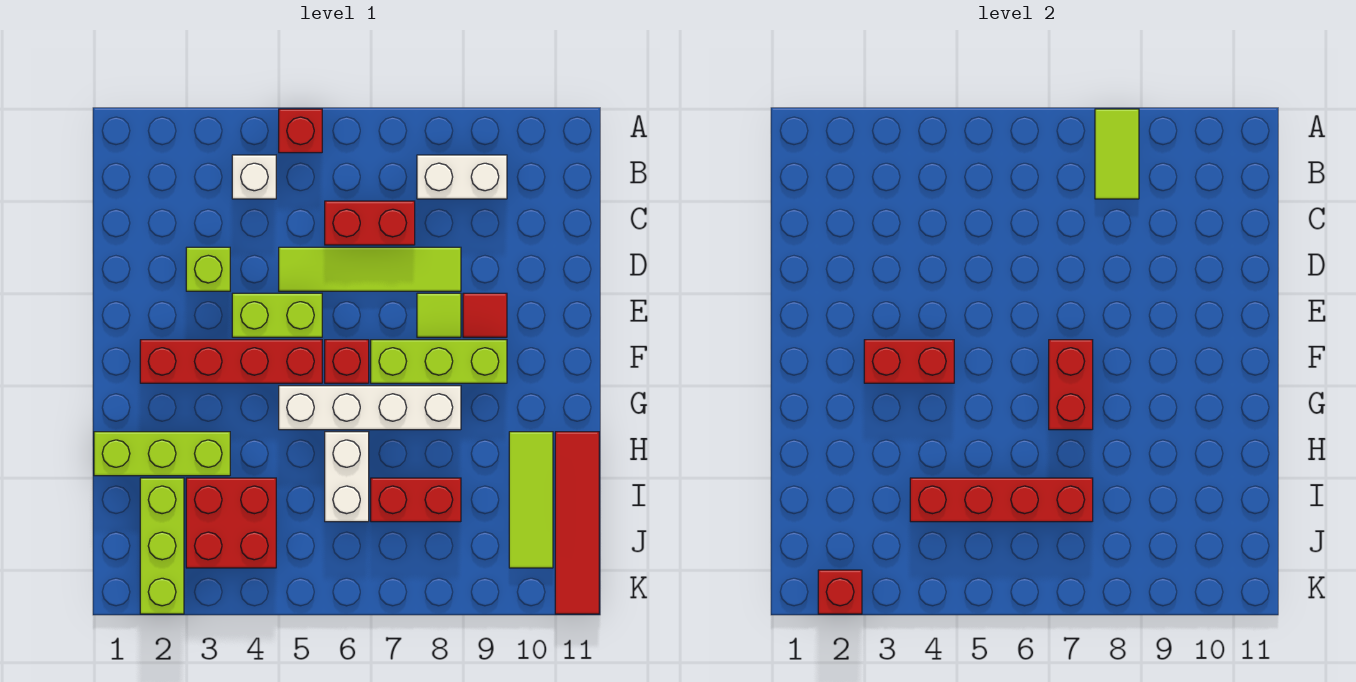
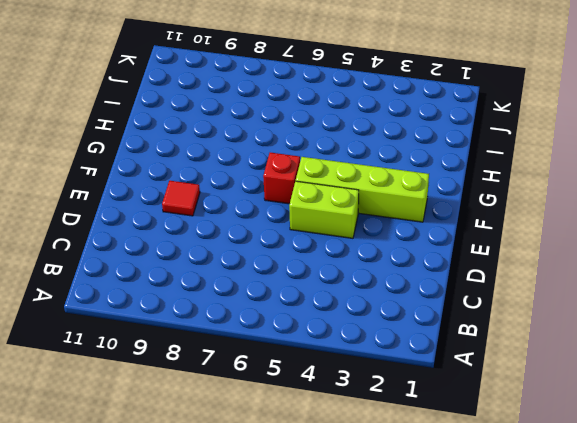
lime brick F2:F5 level 1 -> red brick F2:F5 level 1
none -> red brick A5 level 1
none -> white brick B4 level 1
none -> white brick B8:B9 level 1

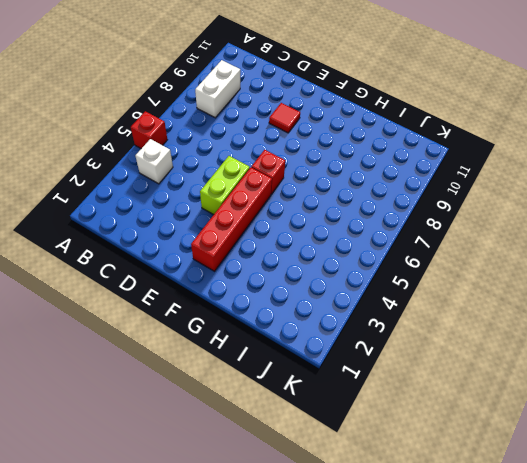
none -> red brick C6:C7 level 1
none -> lime brick D3 level 1
none -> lime tile D5:D8 level 1

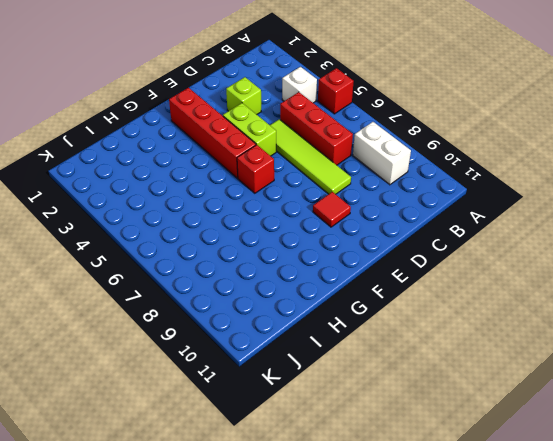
red brick C5:C7 level 1 -> red brick C6:C7 level 1
none -> lime tile E8 level 1
none -> lime brick F7:F9 level 1
none -> white brick G5:G8 level 1

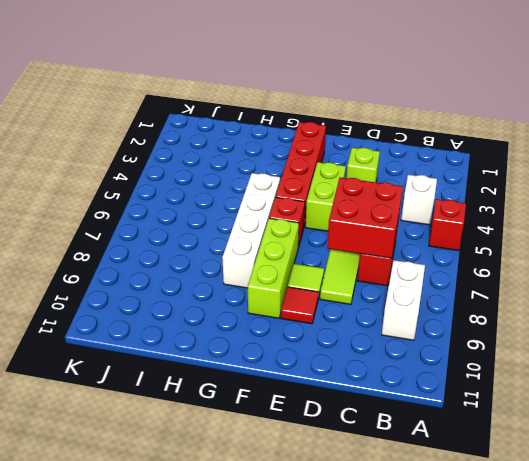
red brick C6:D7 level 2 -> red brick I3:J4 level 1
none -> lime brick H1:H3 level 1
none -> white brick H6:I6 level 1
none -> lime tile H10:J10 level 1

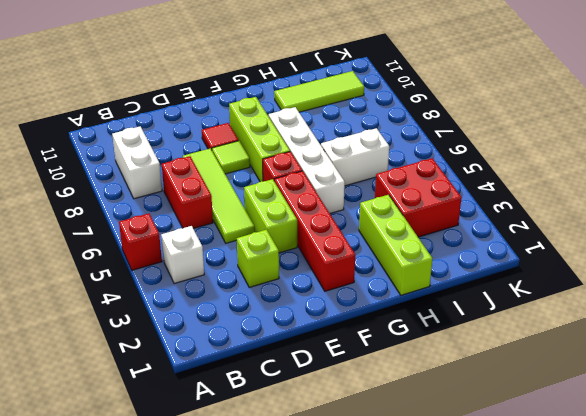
none -> red tile H11:K11 level 1
none -> lime brick I2:K2 level 1
none -> red brick I7:I8 level 1

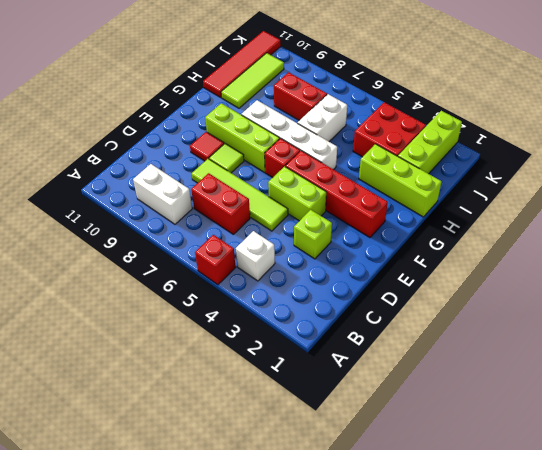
none -> lime tile A8:B8 level 2
none -> red brick F3:F4 level 2
none -> red brick F7:G7 level 2

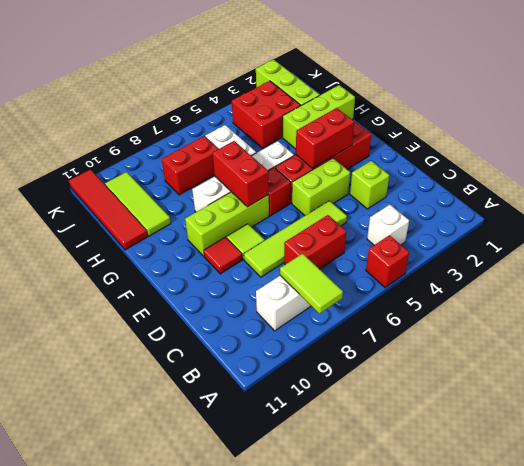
none -> red brick I4:I7 level 2
none -> red brick K2 level 2

